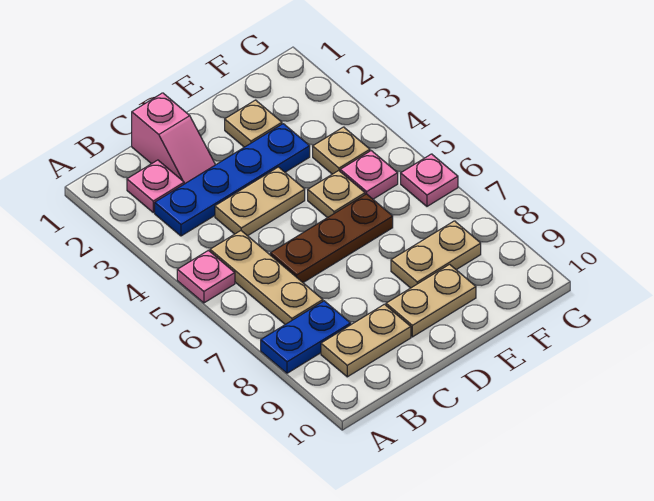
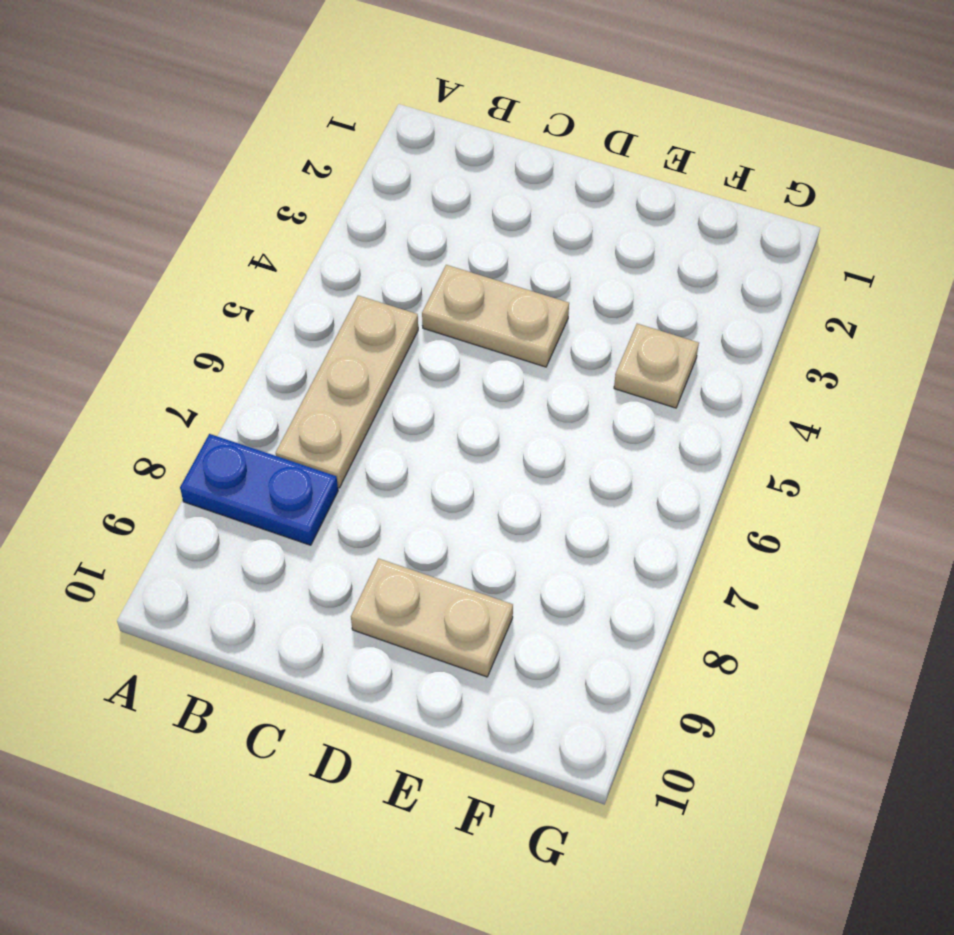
none -> pink plate A5 level 1
none -> pink plate B2 level 1
none -> blue plate B3:E3 level 1

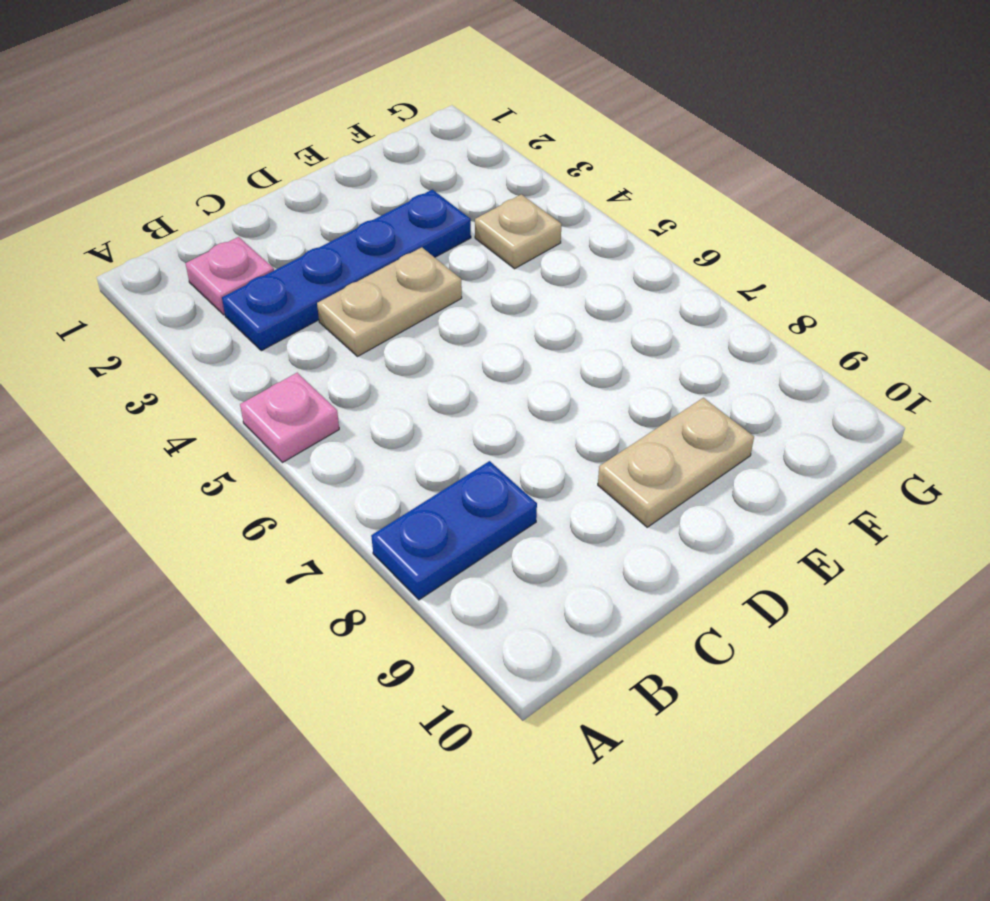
none -> tan plate B5:B7 level 1
none -> tan plate B9:C9 level 1
none -> pink slope C1:C2 level 1 top 1

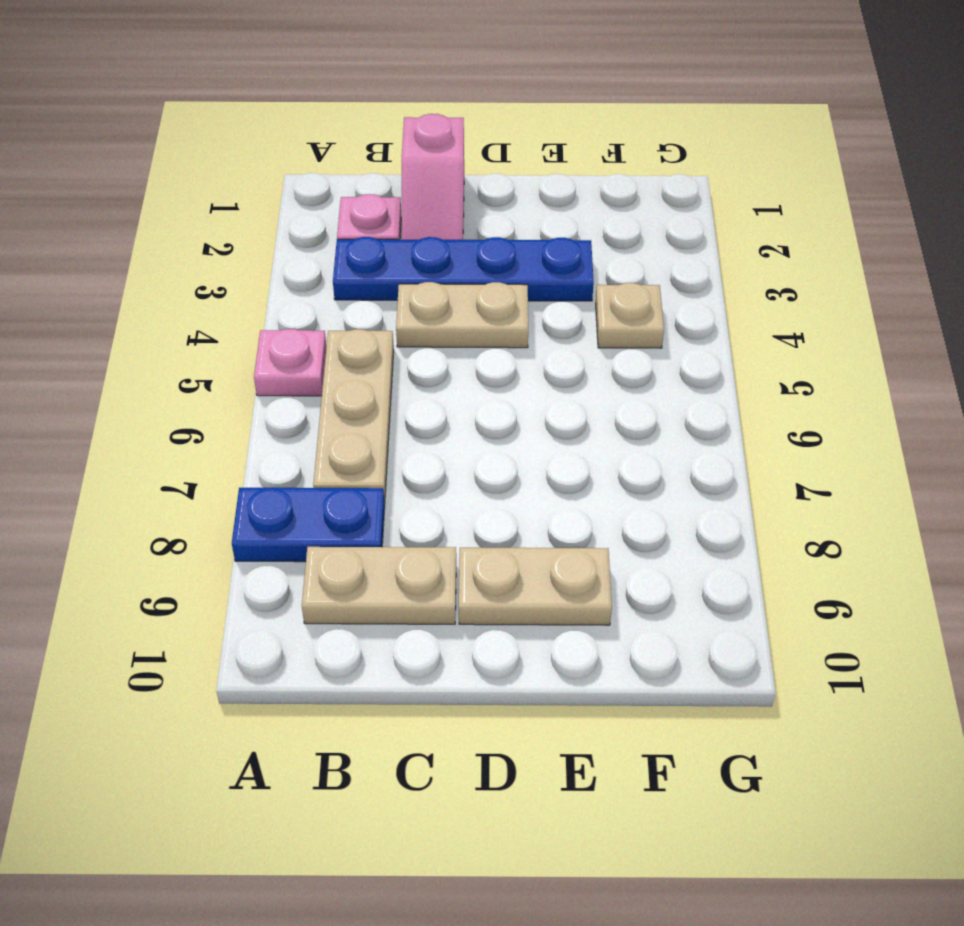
none -> brown plate C6:E6 level 1
none -> tan plate E2 level 1
none -> tan plate E5 level 1

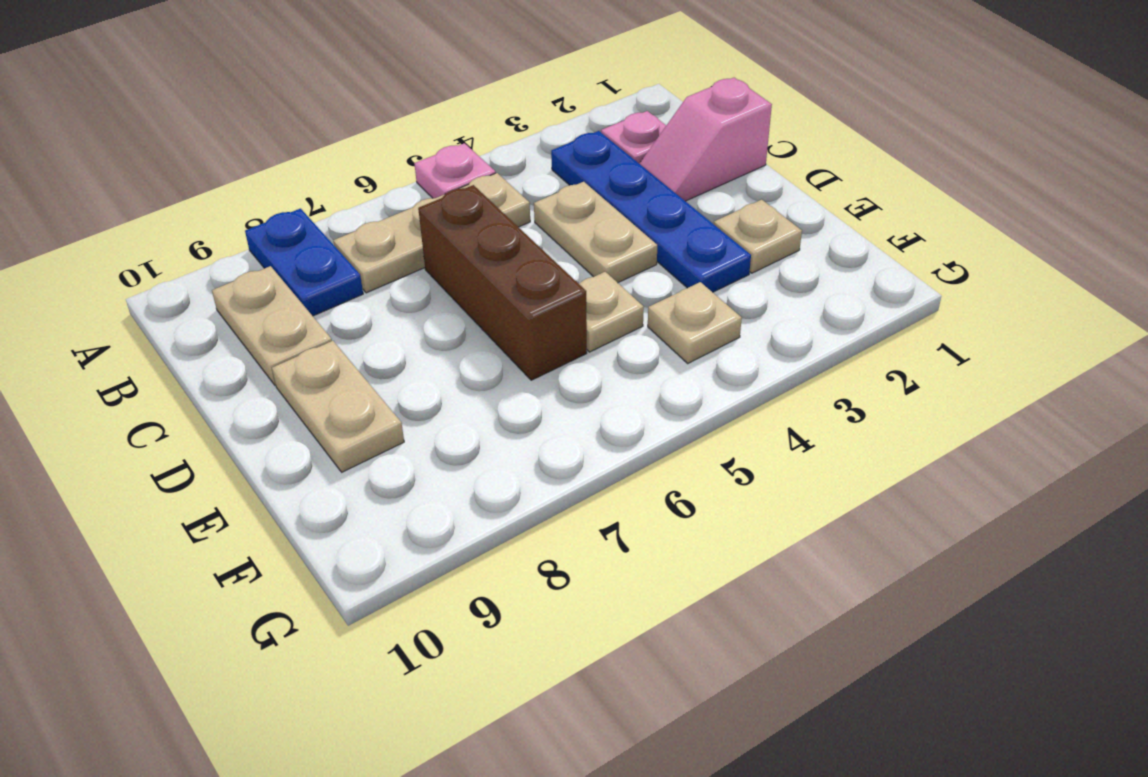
brown brick C6:E6 level 1 -> brown plate C6:E6 level 1
none -> tan plate E8:F8 level 1
none -> pink plate F5 level 1
none -> pink plate G6 level 1

